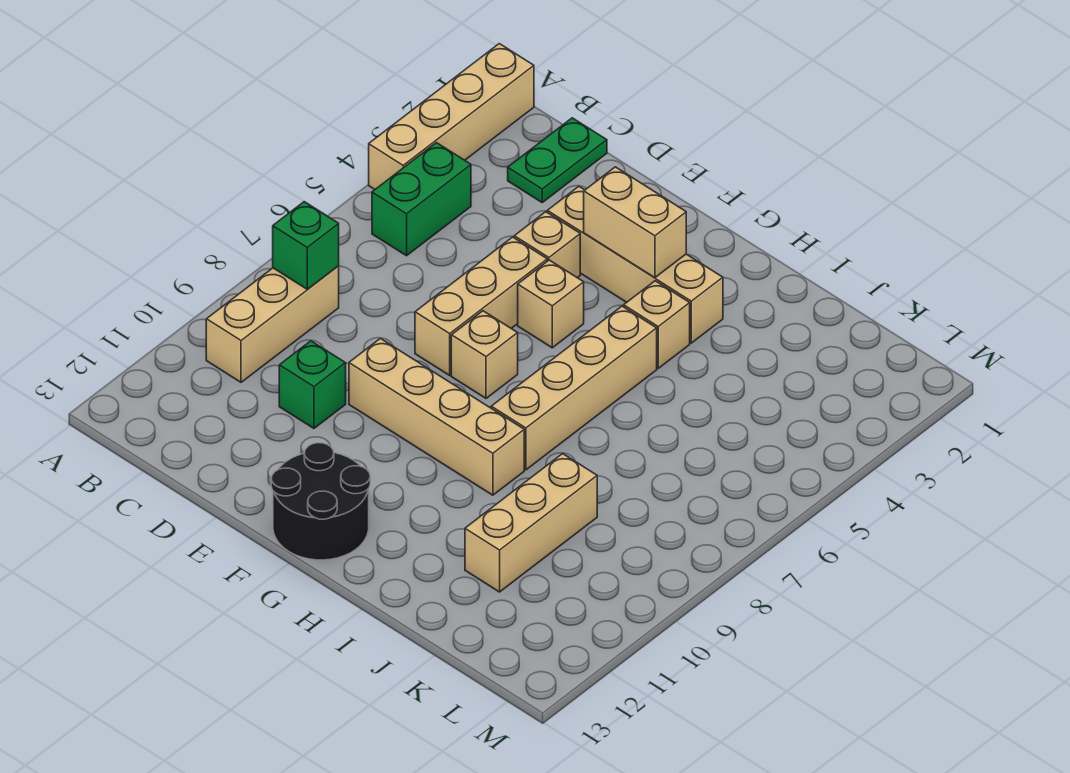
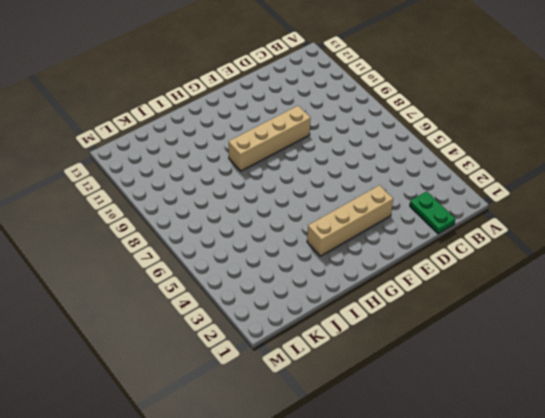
none -> tan brick A1:A4 level 1
none -> green brick B4:B5 level 1
none -> tan brick B8:B10 level 1

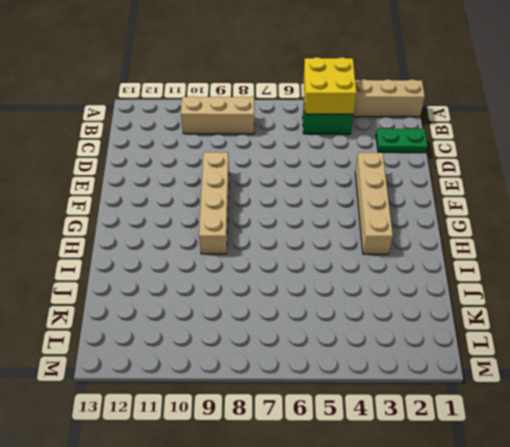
yellow brick A4:B5 level 2 -> none
none -> green brick D10 level 1
none -> tan brick E4 level 1
none -> tan brick E5:E7 level 1

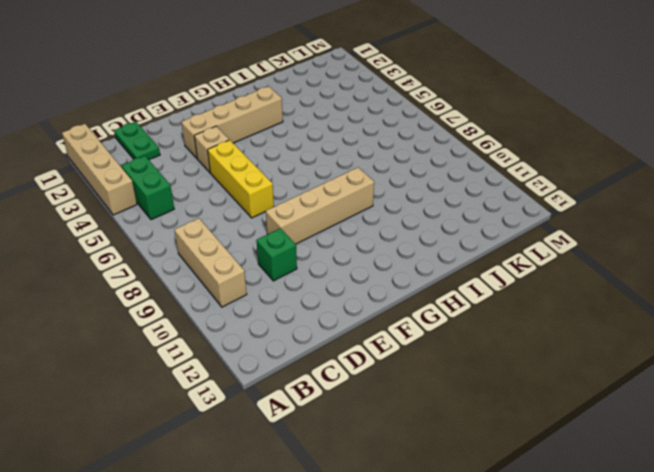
yellow brick E5:E7 level 1 -> tan brick E5:E7 level 1
none -> tan brick F5 level 1
none -> tan brick F7 level 1
none -> black round brick F12:G13 level 1

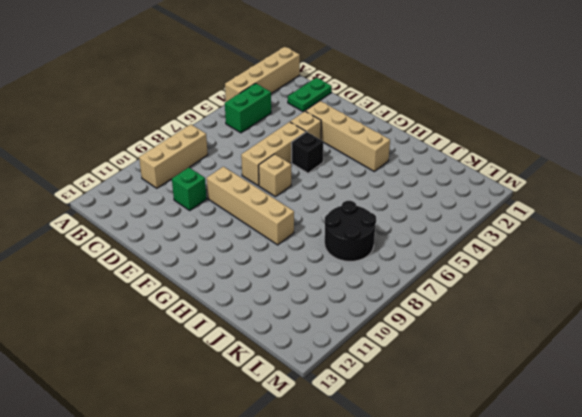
black brick F5 level 1 -> tan brick F5 level 1
black round brick J7:K8 level 1 -> black round brick F12:G13 level 1
none -> tan brick H4 level 1
none -> tan brick H5:H8 level 1
none -> tan brick J9:J11 level 1

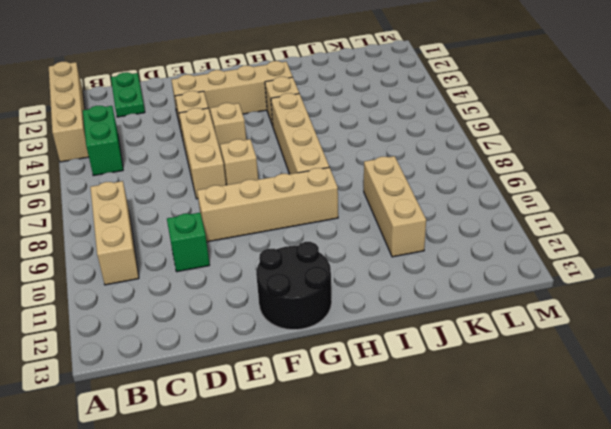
none -> green brick B8 level 2
none -> tan brick F3:G3 level 2

